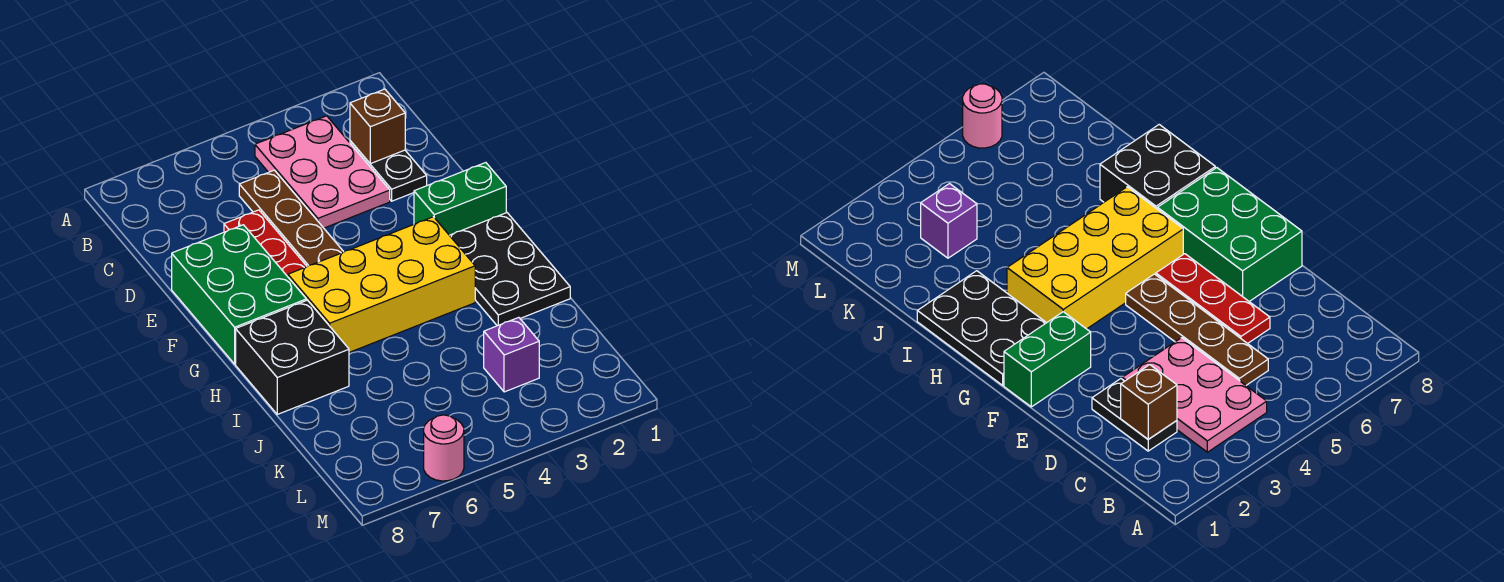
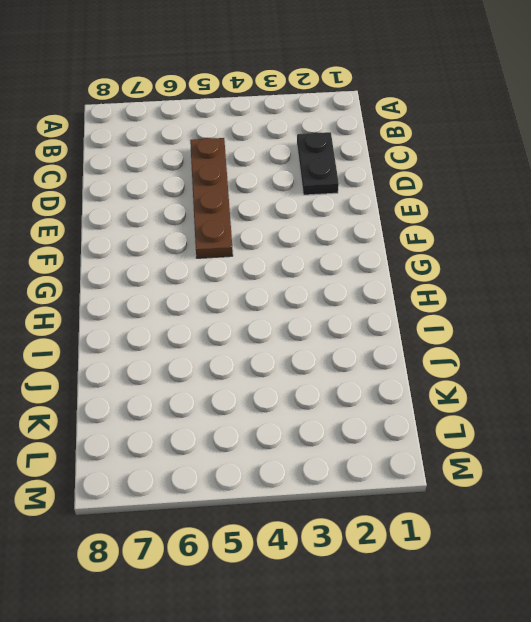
none -> pink plate B3:D4 level 1
none -> red plate D6:F6 level 1
none -> green brick E7:G8 level 1

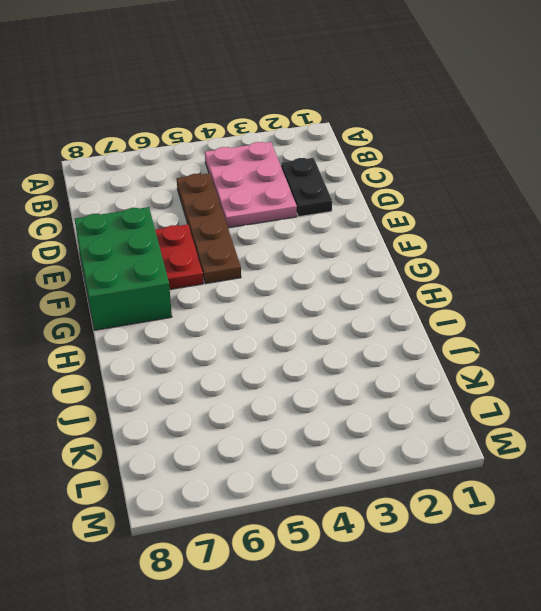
red plate E6:F6 level 1 -> red plate D6:F6 level 1
none -> green brick F1:F2 level 1
none -> black plate G1:I2 level 1
none -> yellow brick G3:H6 level 1

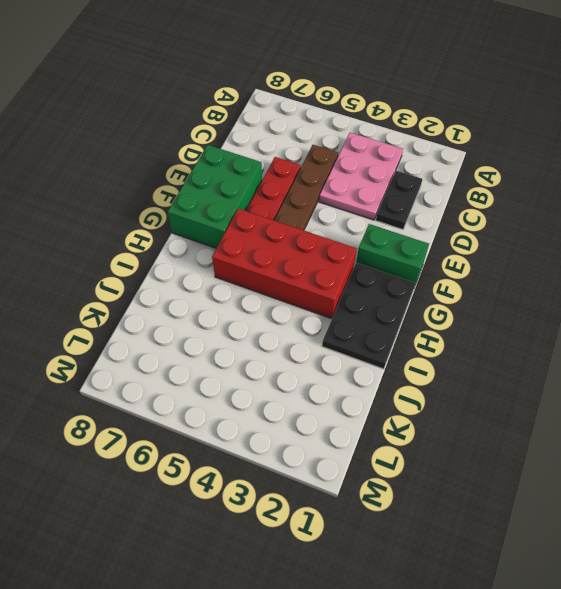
red brick G3:H6 level 1 -> yellow brick G3:H6 level 1
none -> black brick H7:I8 level 1
none -> purple brick K3 level 1
none -> pink round brick M6 level 1

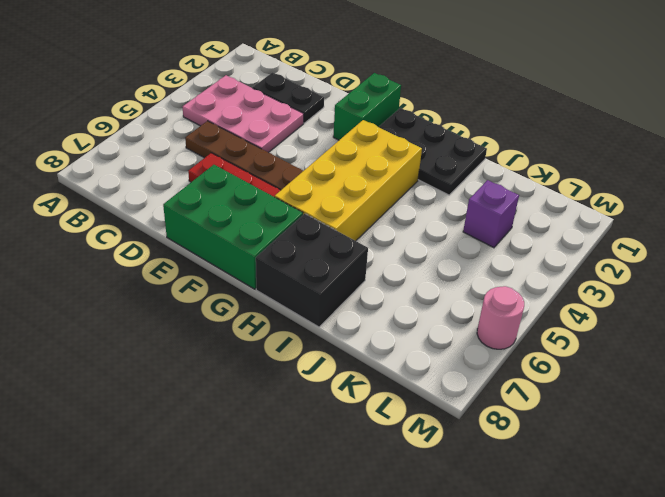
none -> brown brick C2 level 2

